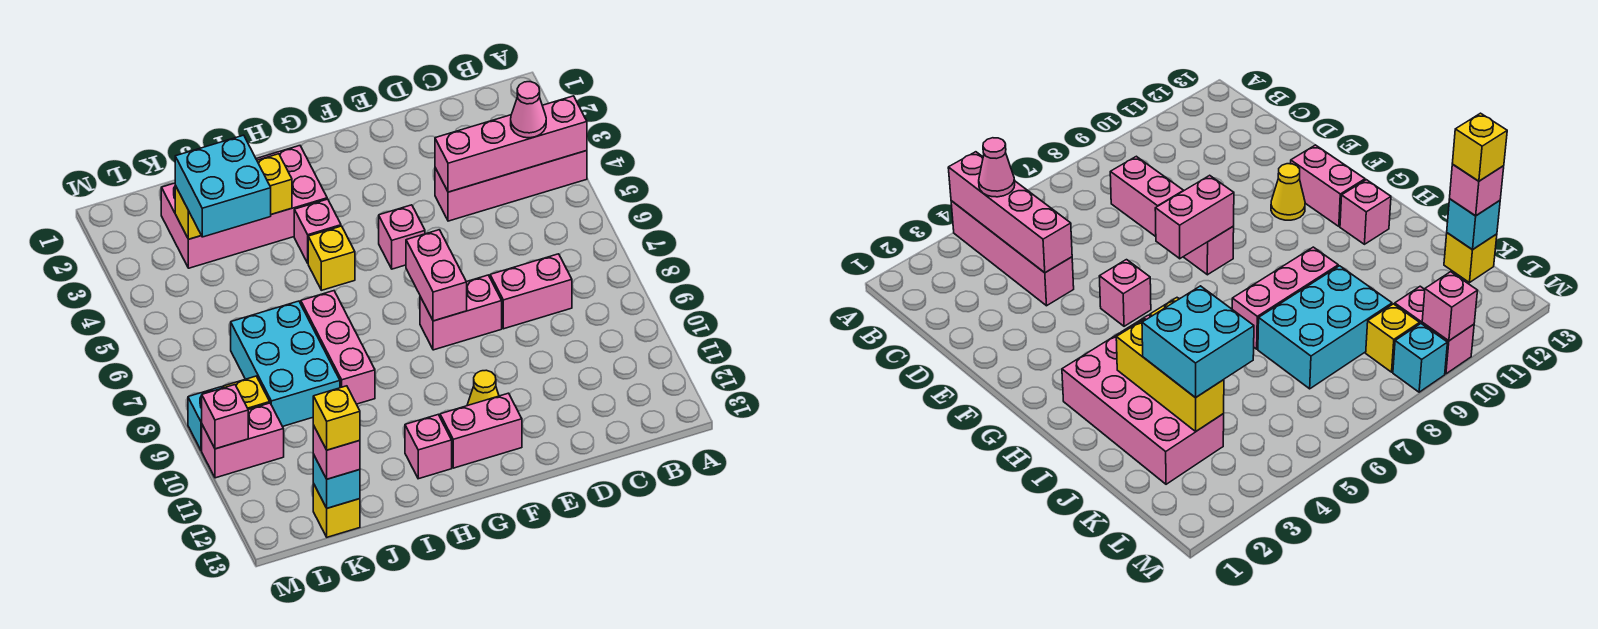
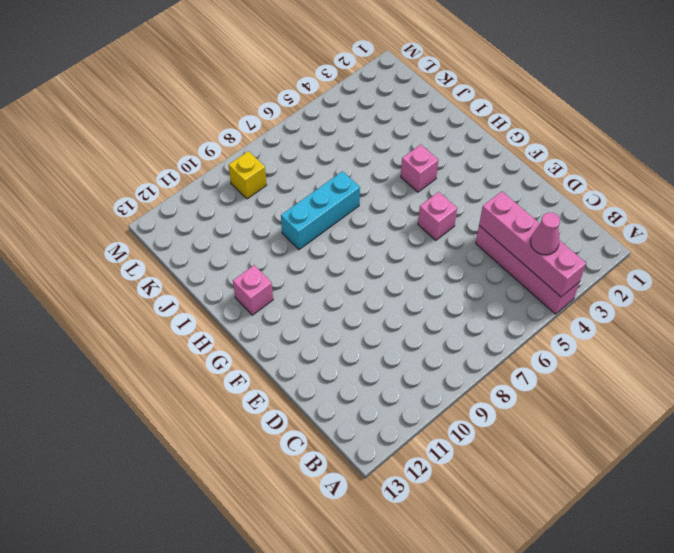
cyan brick I7:I9 level 1 -> pink brick I7:I9 level 1
none -> pink brick C8:D8 level 1
none -> pink brick E8:F8 level 1
none -> yellow cone F11 level 1

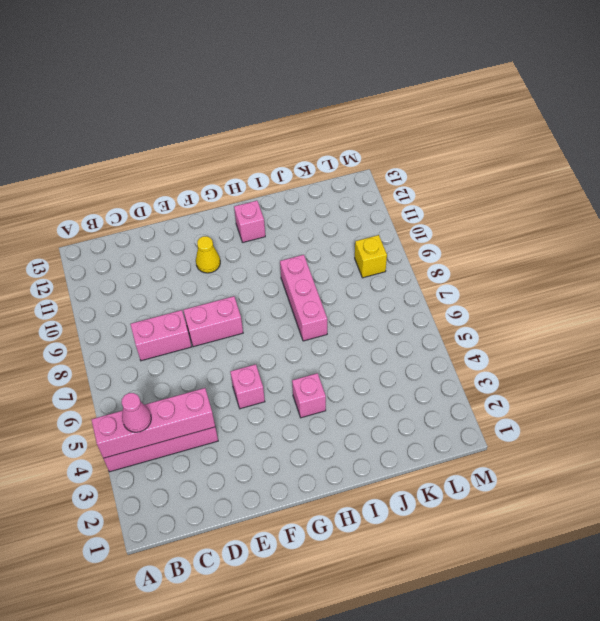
none -> pink brick F12:G12 level 1
none -> pink brick H2:K3 level 1
none -> yellow brick H5 level 1

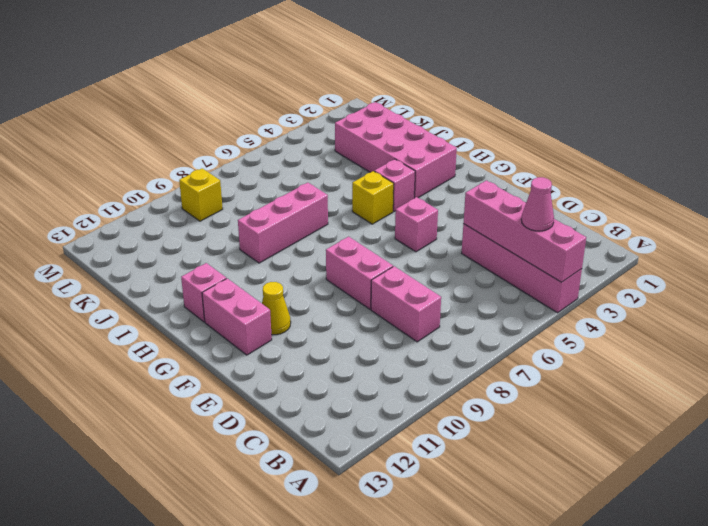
none -> cyan brick J7:K9 level 1
none -> yellow brick K13 level 1
none -> pink brick L10:M10 level 1

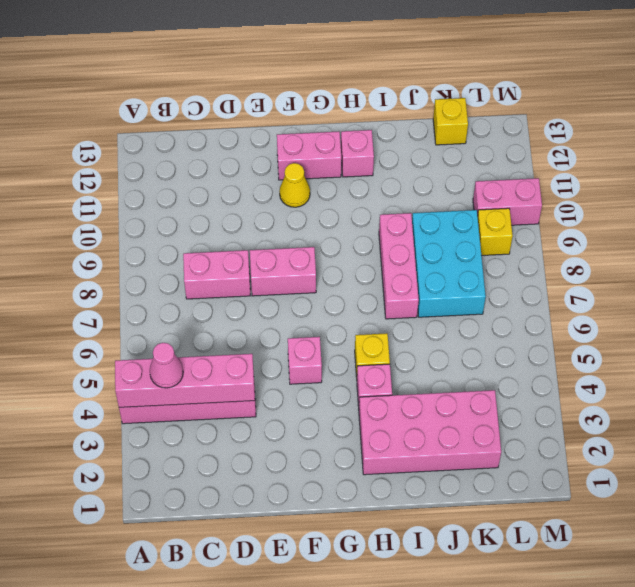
none -> cyan brick M9 level 1
none -> pink brick F7:F8 level 2
none -> yellow brick I3:K3 level 2

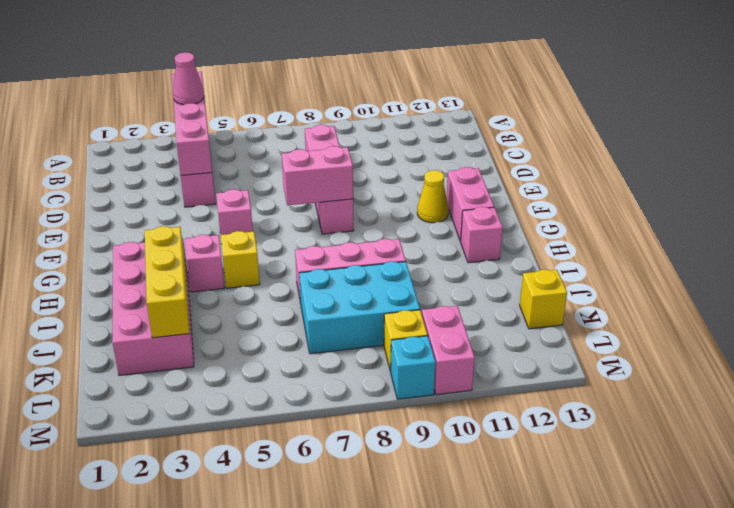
none -> cyan brick K13 level 2
none -> pink brick M10 level 2
none -> cyan brick J3:K4 level 3

